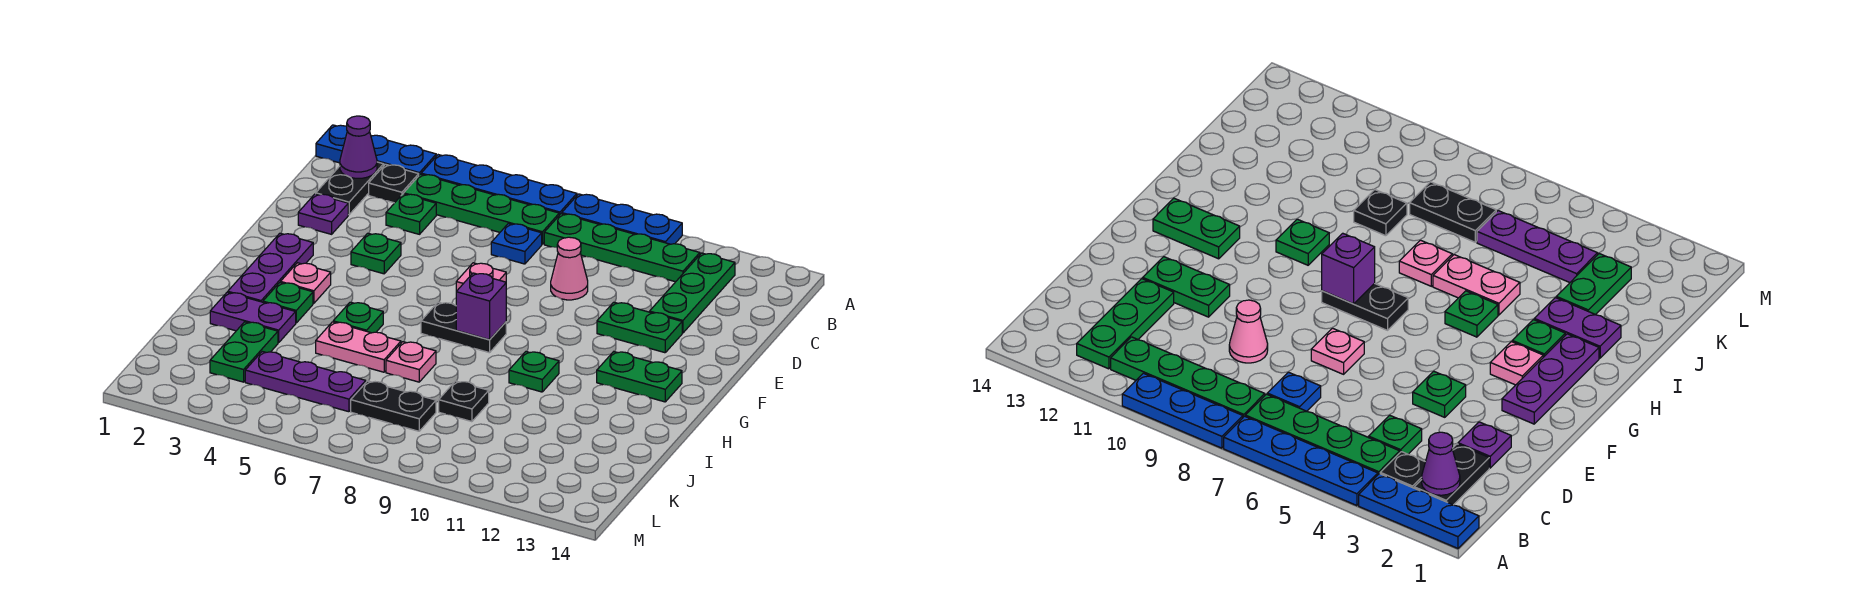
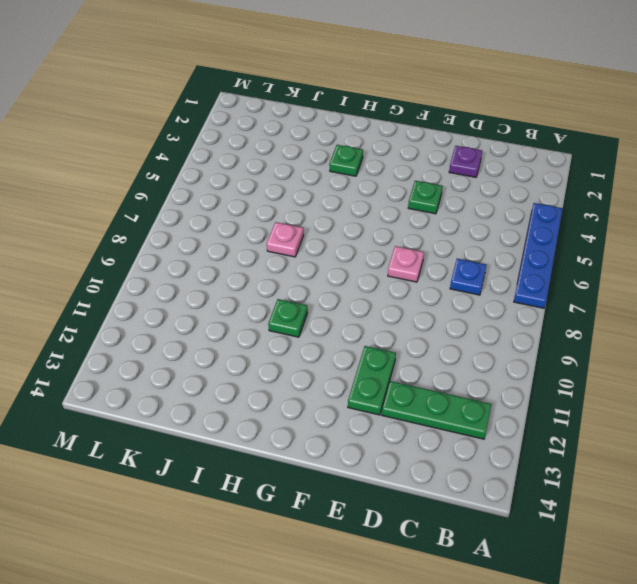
none -> blue plate A1:A3 level 1
none -> blue plate A8:A10 level 1
none -> black plate B2:C2 level 1
none -> black plate B3 level 1

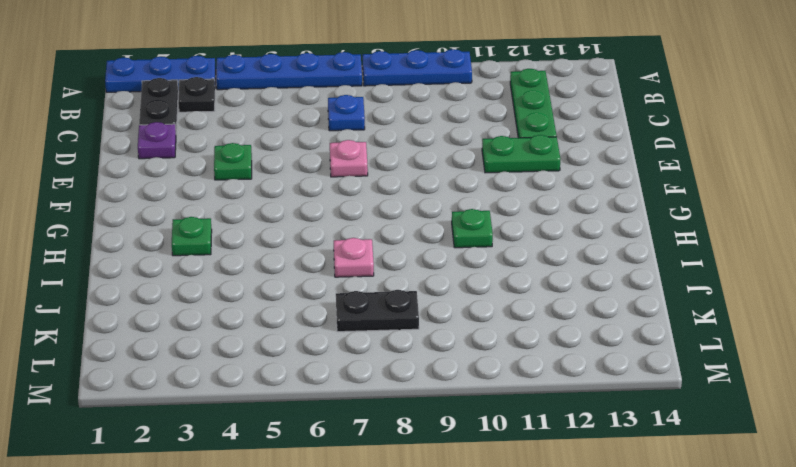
none -> green plate B4:B7 level 1
none -> green plate B8:B11 level 1
none -> green plate C4 level 1
none -> pink cone D9 level 1

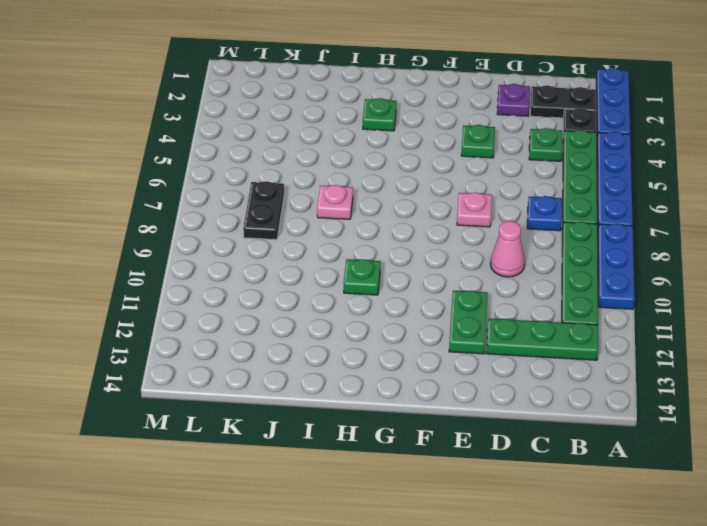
none -> purple plate F2:H2 level 1
none -> pink plate G3 level 1
none -> black plate G7:G8 level 1
none -> green plate G12:G13 level 1

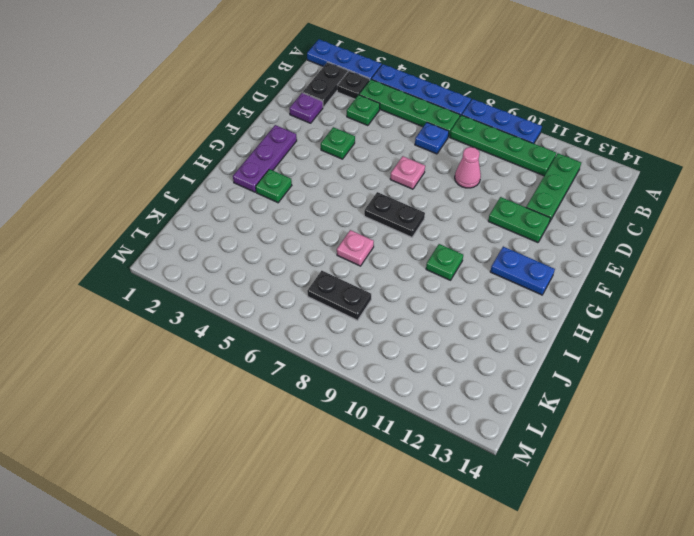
blue plate G12:G13 level 1 -> green plate G12:G13 level 1
none -> pink plate G3 level 1
none -> green plate H5 level 1
none -> purple plate I2:I3 level 1
none -> pink plate I5:I6 level 1

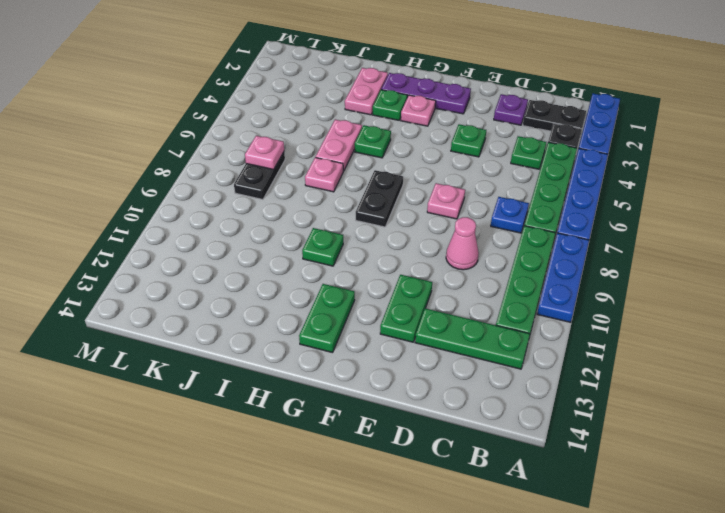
pink plate I2:I3 level 1 -> purple plate I2:I3 level 1
pink plate K7 level 2 -> none
none -> green plate J3:K3 level 1
none -> black plate J9 level 1
none -> purple plate K4:K6 level 1
none -> purple cone B2 level 2

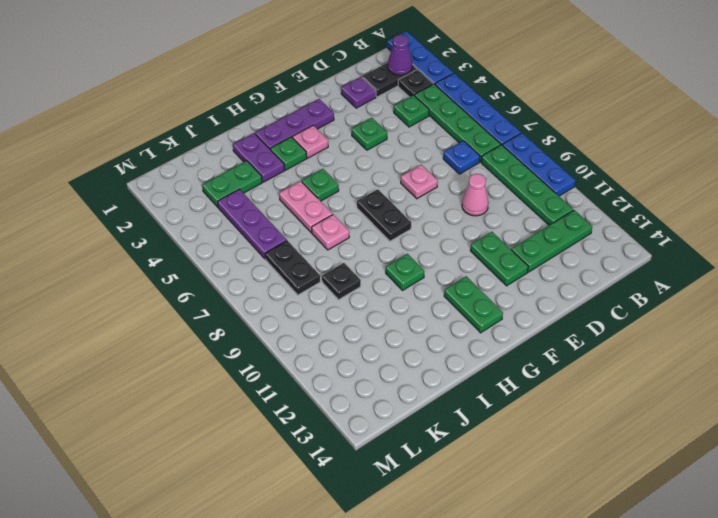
none -> purple brick G8 level 2

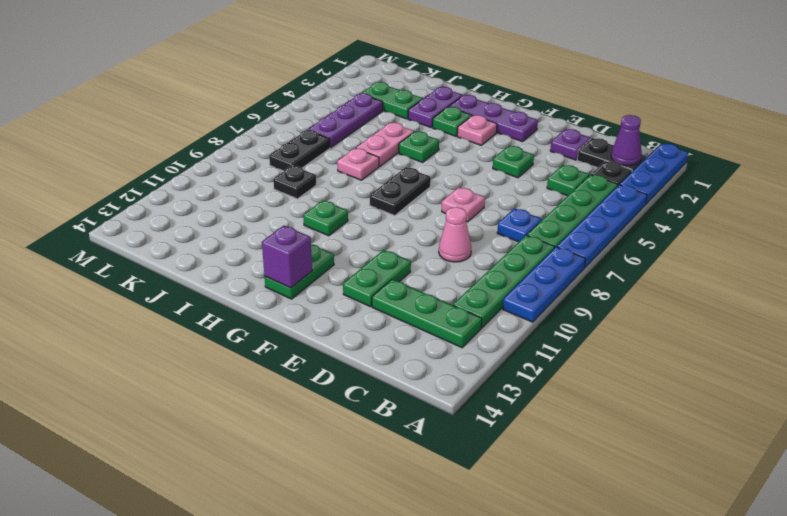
purple brick G13 level 2 -> purple brick G8 level 2

